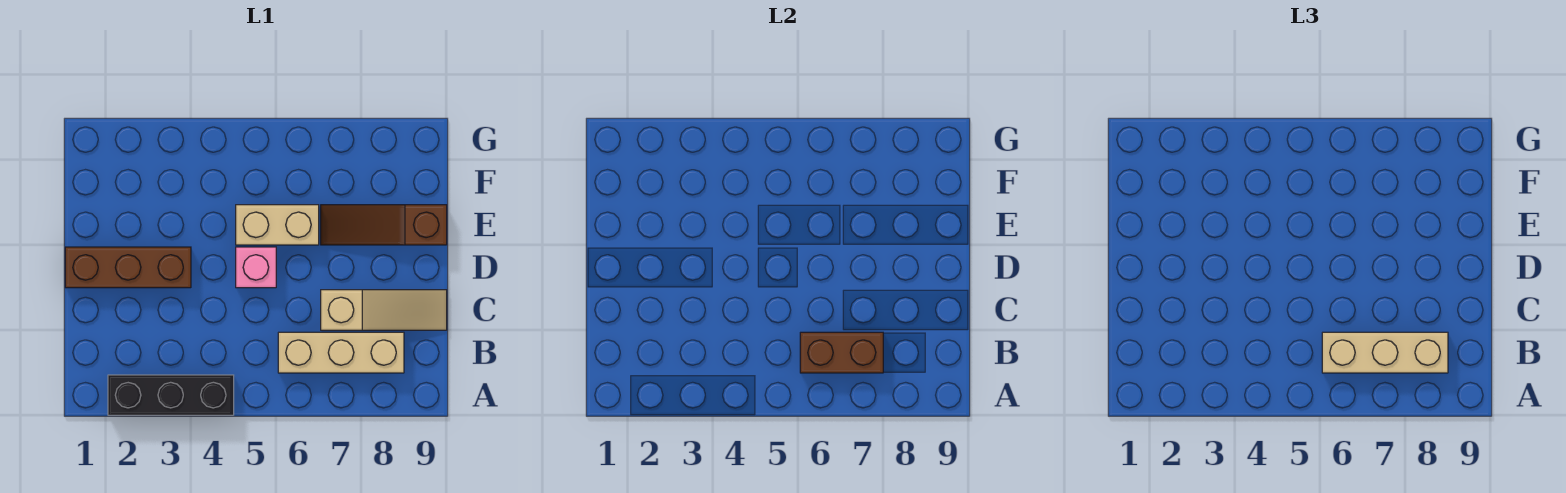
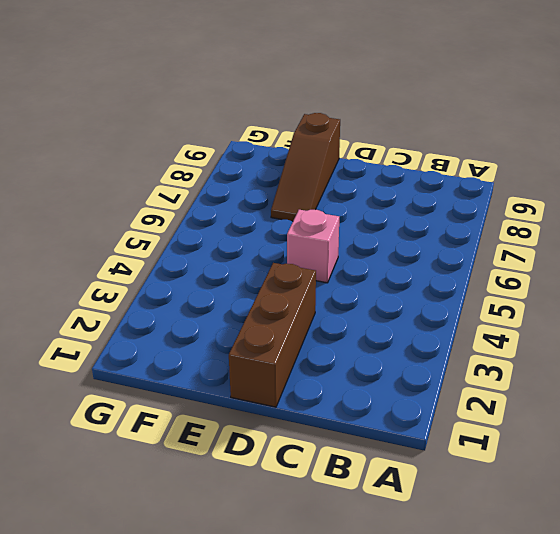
none -> black brick A2:A4 level 1
none -> tan brick B6:B8 level 1

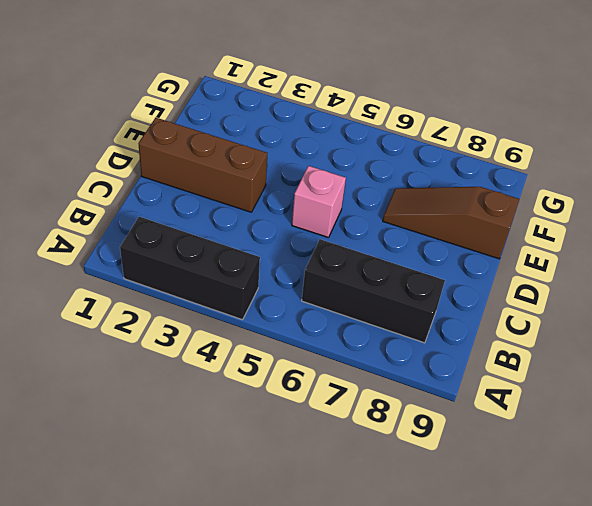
black brick B6:B8 level 1 -> tan brick B6:B8 level 1
none -> tan slope C7:C9 level 1 top 7
none -> tan brick E5:E6 level 1

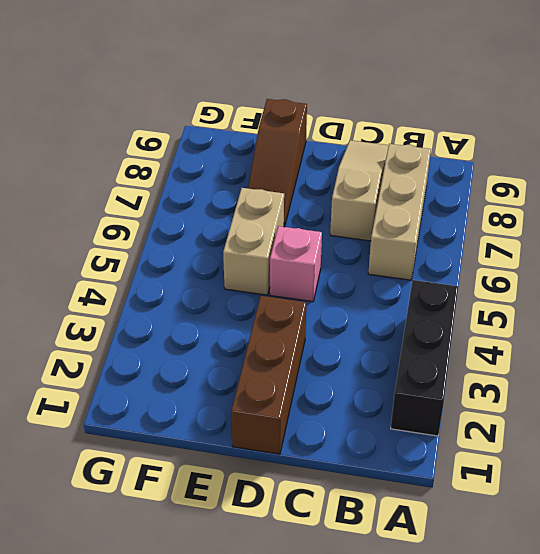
none -> brown brick B6:B7 level 2
none -> tan brick B6:B8 level 3

